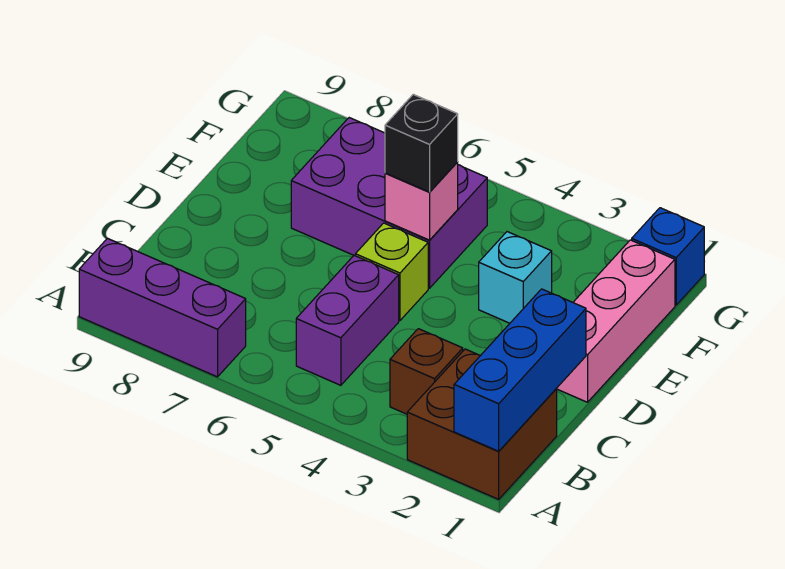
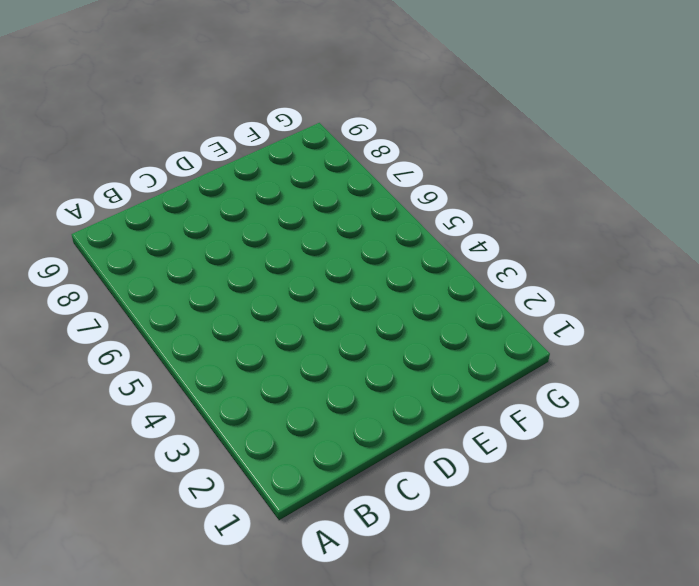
none -> brown brick A1:B2 level 1
none -> purple brick A7:A9 level 1
none -> brown brick B3 level 1

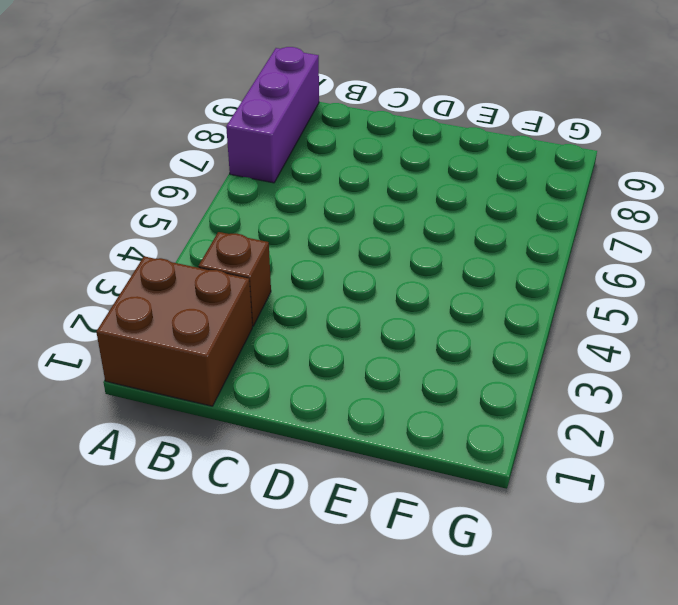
none -> purple brick B5:C5 level 1
none -> pink brick D1:F1 level 1
none -> lime brick D5 level 1

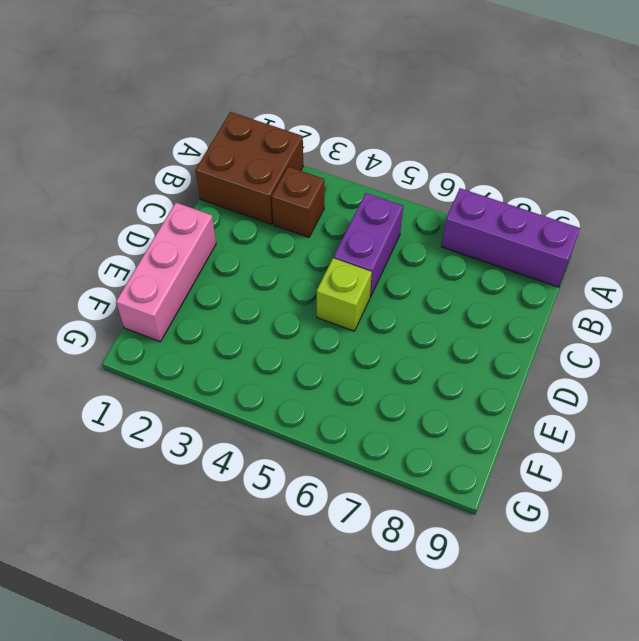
none -> cyan brick E3 level 1
none -> purple brick E5:F7 level 1
none -> blue brick G1 level 1

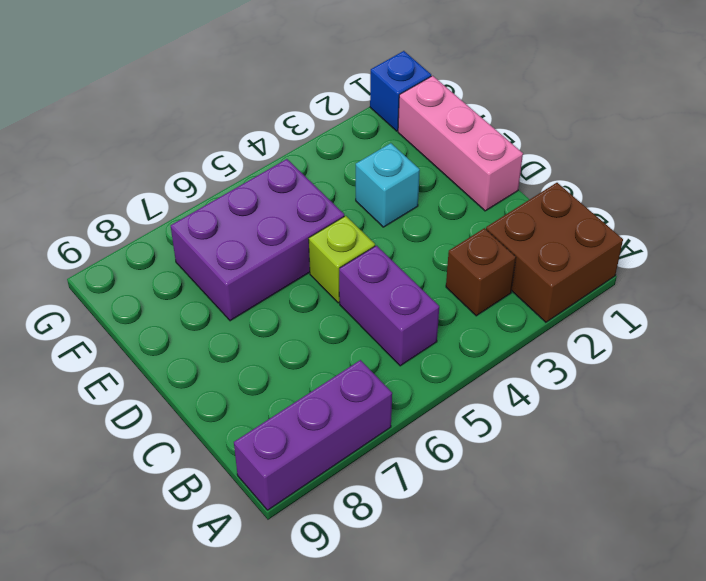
none -> blue brick A1:C1 level 2
none -> pink brick E5 level 2
none -> black brick E5 level 3

